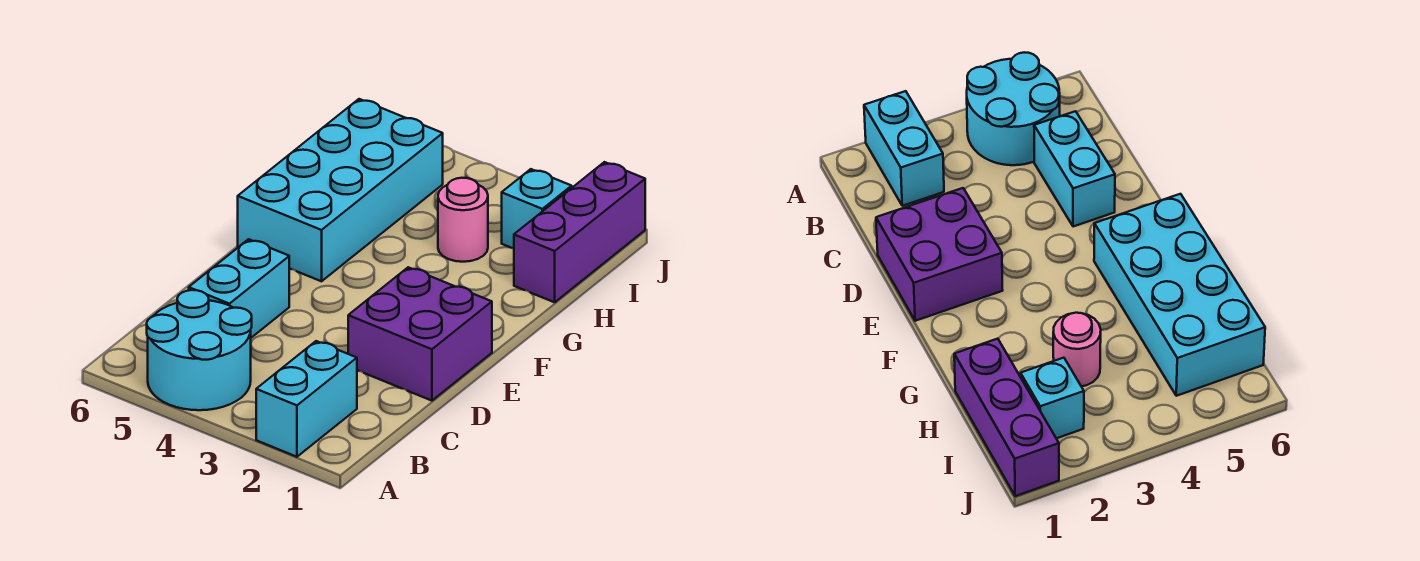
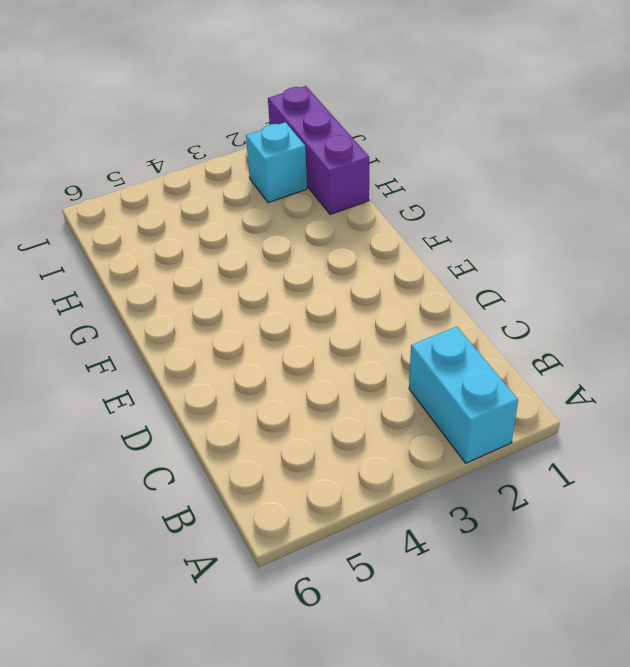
none -> cyan round brick A4:B5 level 1
none -> cyan brick C5:D5 level 1

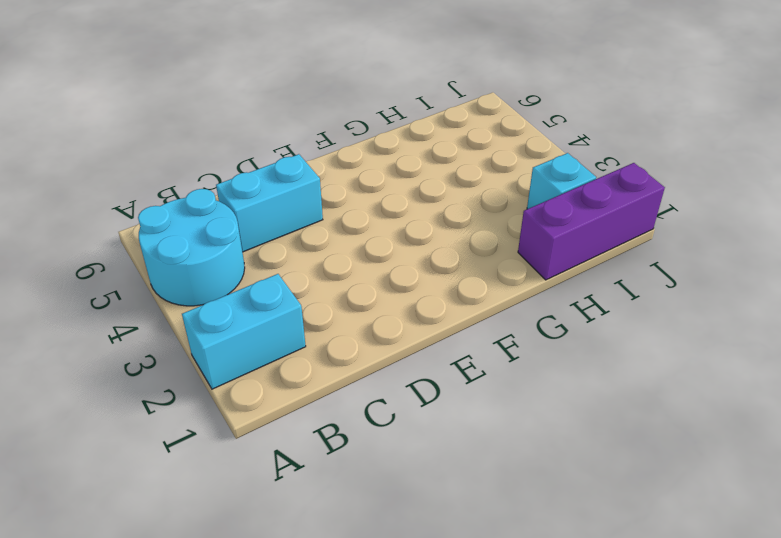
none -> purple brick D1:E2 level 1
none -> cyan brick F5:I6 level 1

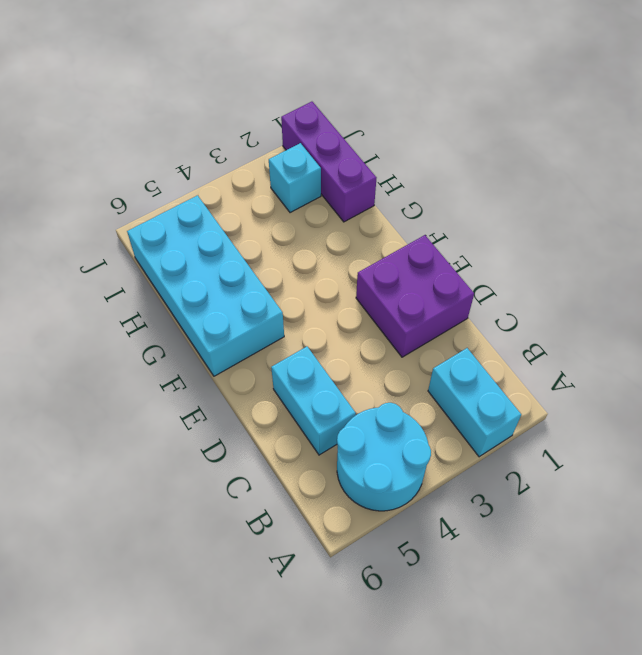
none -> pink round brick H3 level 1

